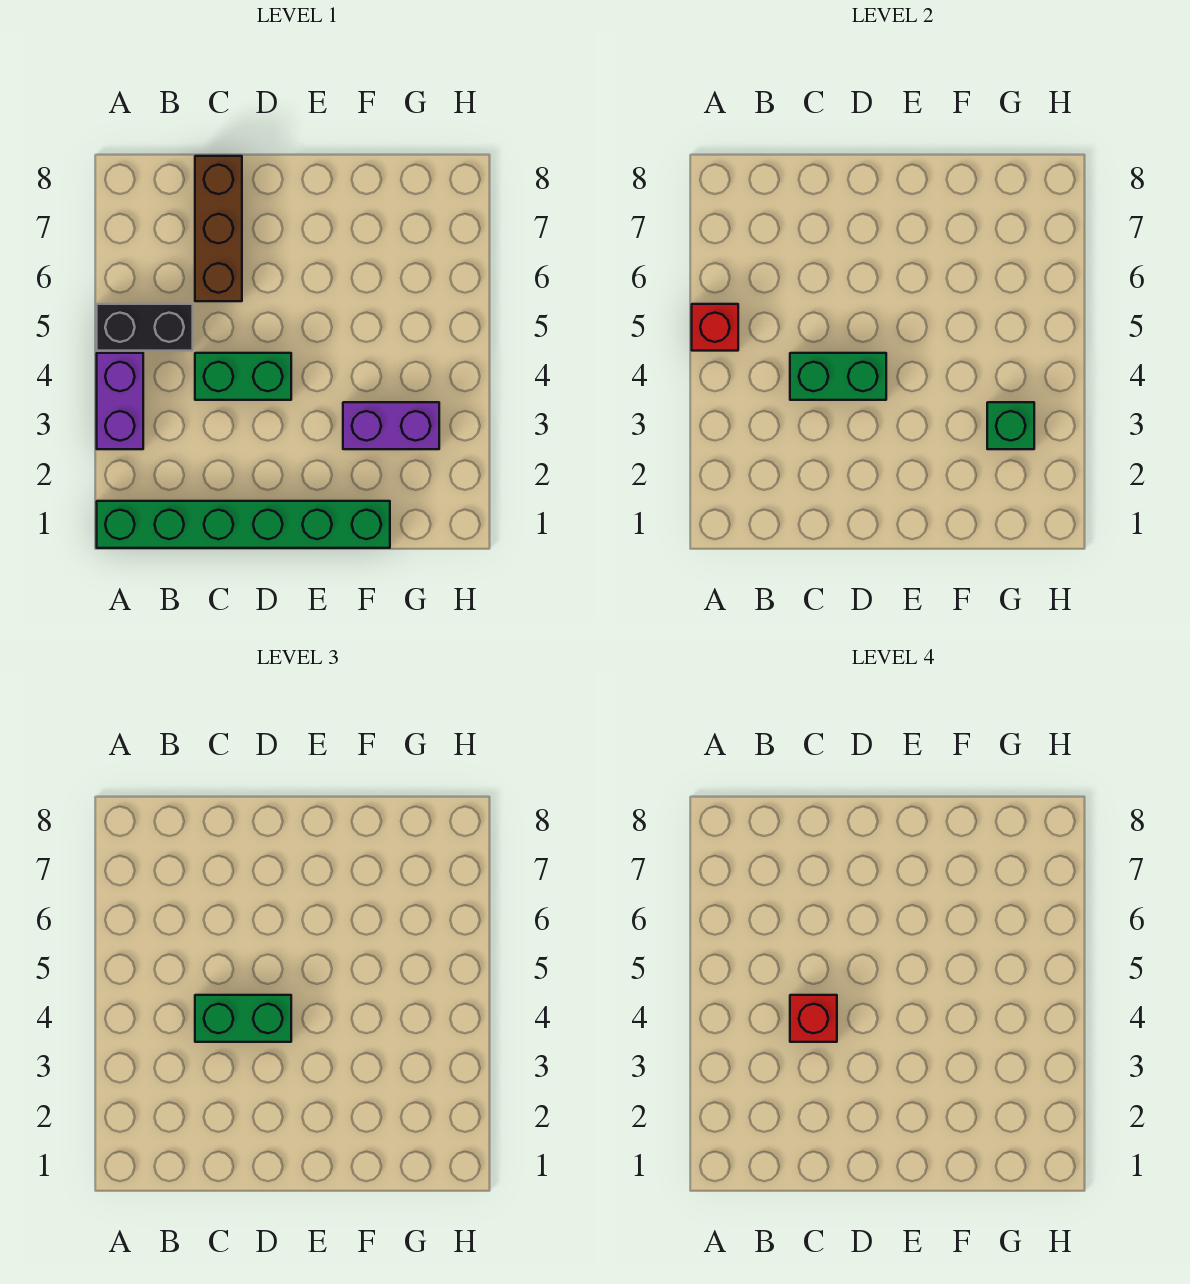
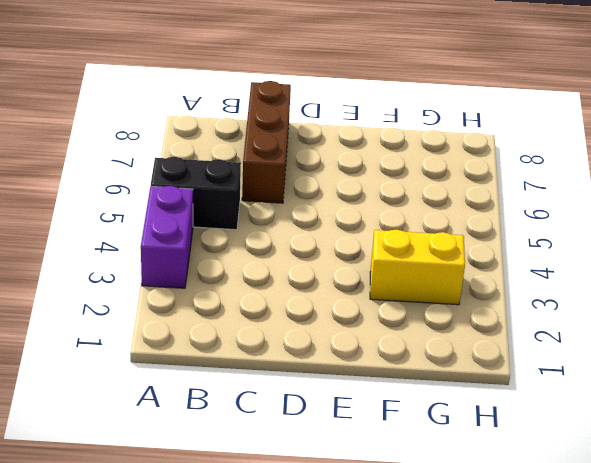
yellow brick F3:G3 level 1 -> purple brick F3:G3 level 1
none -> green brick A1:F1 level 1
none -> green brick C4:D4 level 1

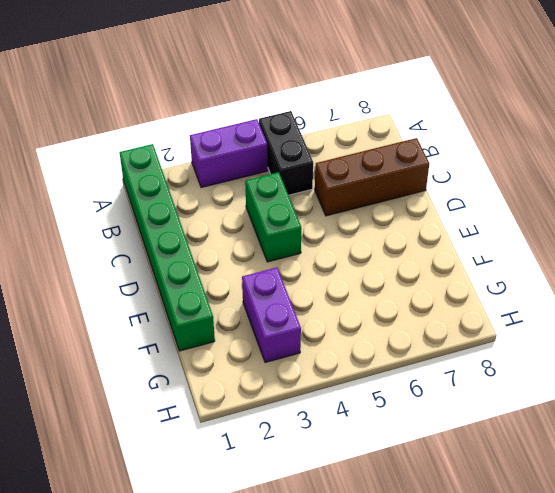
none -> red brick A5 level 2
none -> green brick C4:D4 level 2

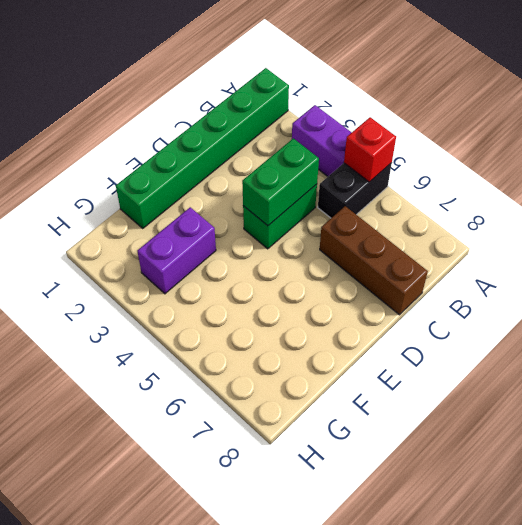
none -> green brick G3 level 2
none -> green brick C4:D4 level 3

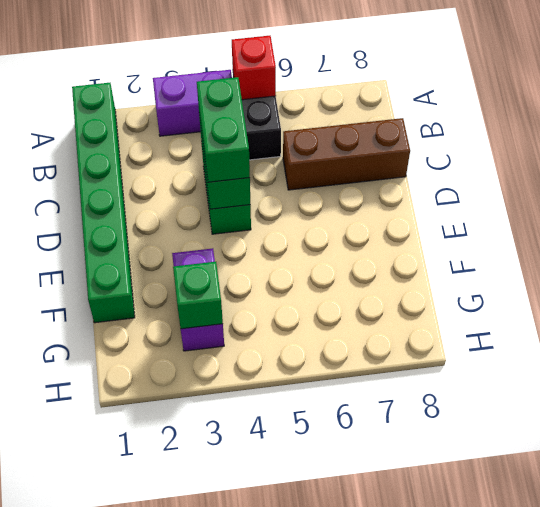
none -> red brick C4 level 4

